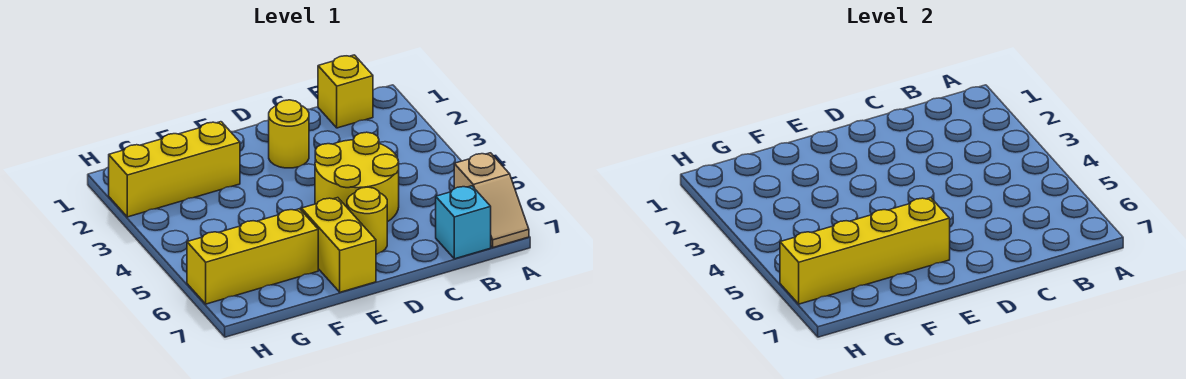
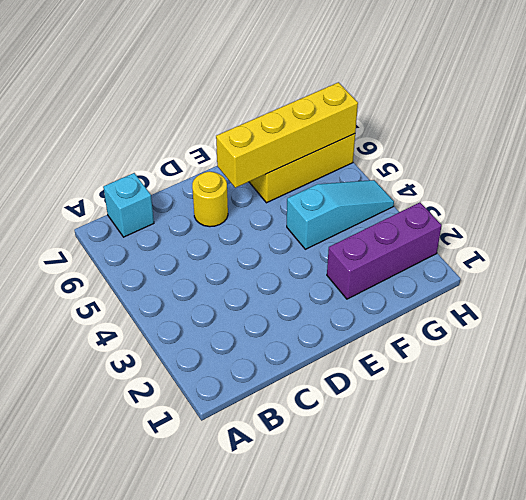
purple brick F2:H2 level 1 -> yellow brick F2:H2 level 1
cyan slope F4:H4 level 1 top F -> none
none -> tan slope A6:A7 level 1 top 6
none -> yellow brick B1 level 1

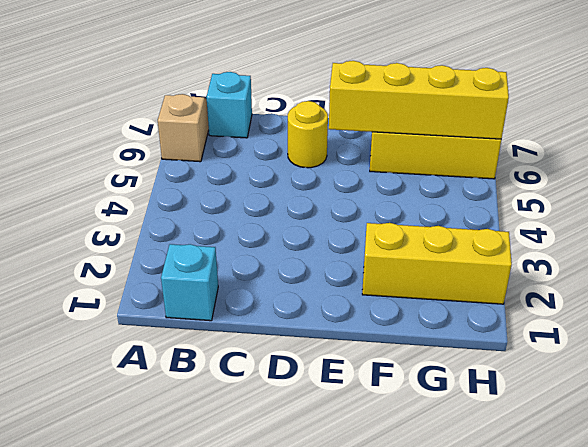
cyan brick B1 level 1 -> yellow brick B1 level 1
none -> yellow round brick C4:D5 level 1
none -> yellow round brick D2 level 1

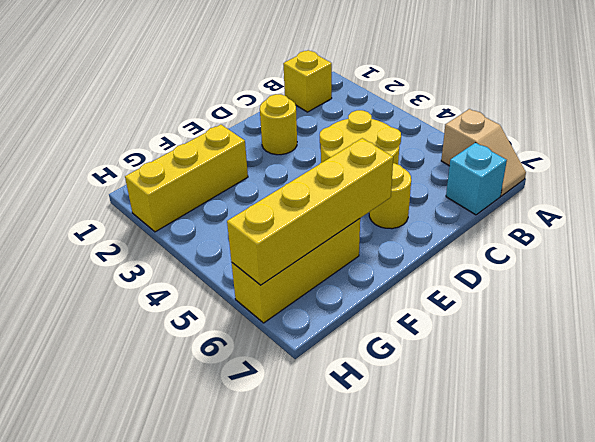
none -> yellow brick E6:E7 level 1

